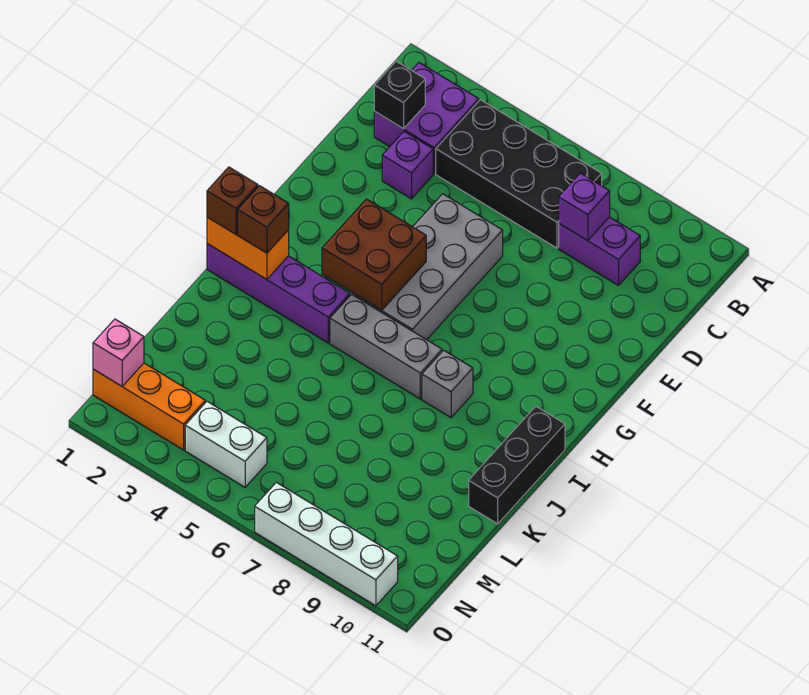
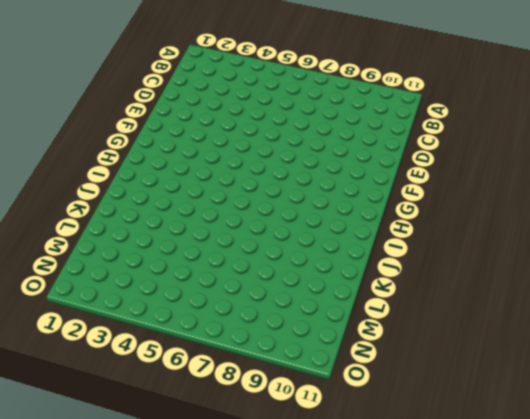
none -> purple brick B2:C3 level 1
none -> black brick B4:C7 level 1
none -> purple brick C8:C9 level 1

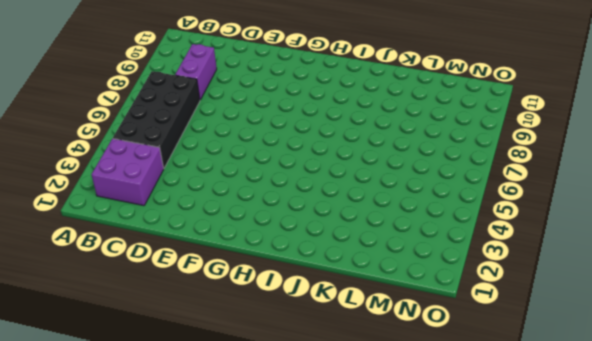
none -> purple brick D3 level 1
none -> grey brick E5:H6 level 1
none -> purple brick I1:I4 level 1

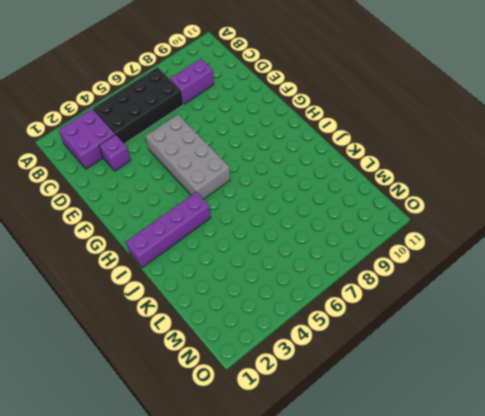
none -> grey brick I5:I7 level 1
none -> grey brick I8 level 1
none -> black brick I11:K11 level 1

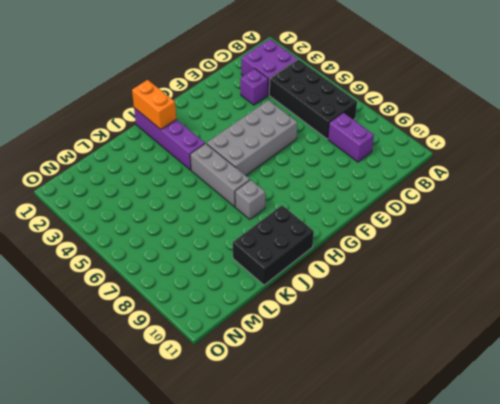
black brick I10:K11 level 1 -> black brick I11:K11 level 1
none -> orange brick N1:N3 level 1
none -> white brick N4:N5 level 1
none -> white brick O7:O10 level 1

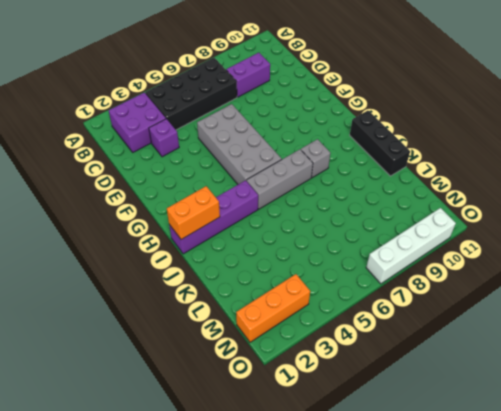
none -> white brick N4:N5 level 1
none -> black brick C2 level 2
none -> purple brick C8 level 2

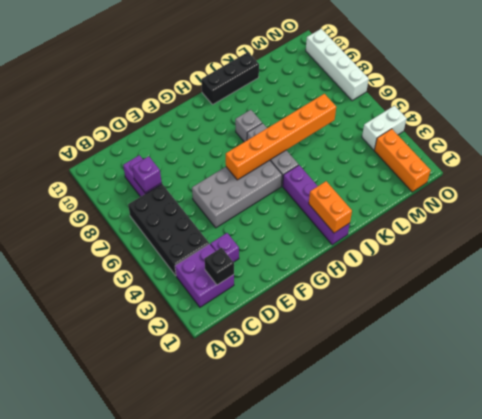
orange brick G6:L6 level 2 -> none
white brick N4:O4 level 1 -> white brick N4:N5 level 1
none -> brown brick G4:H5 level 2
none -> pink brick N1 level 2
none -> brown brick I1 level 3

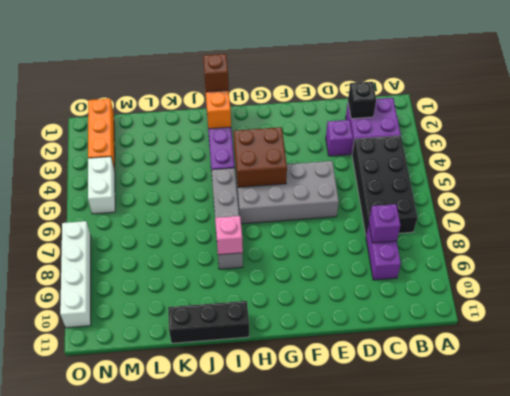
pink brick I8 level 2 -> pink brick N1 level 2
none -> brown brick I2 level 3

